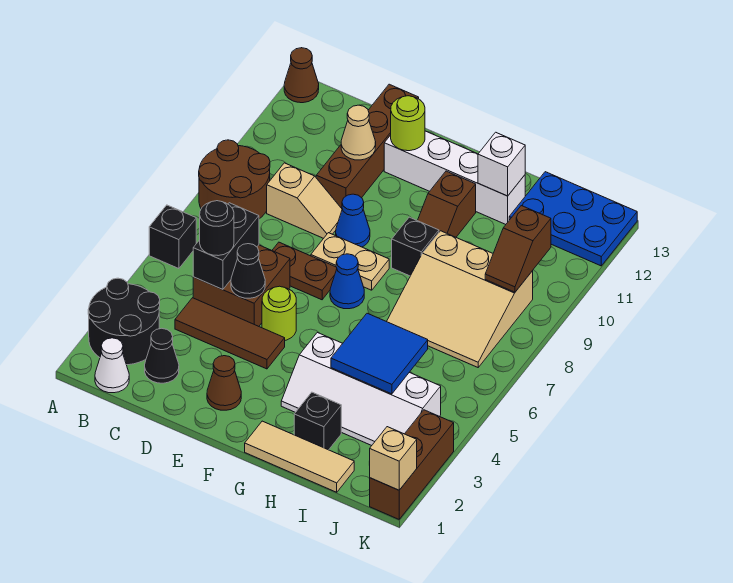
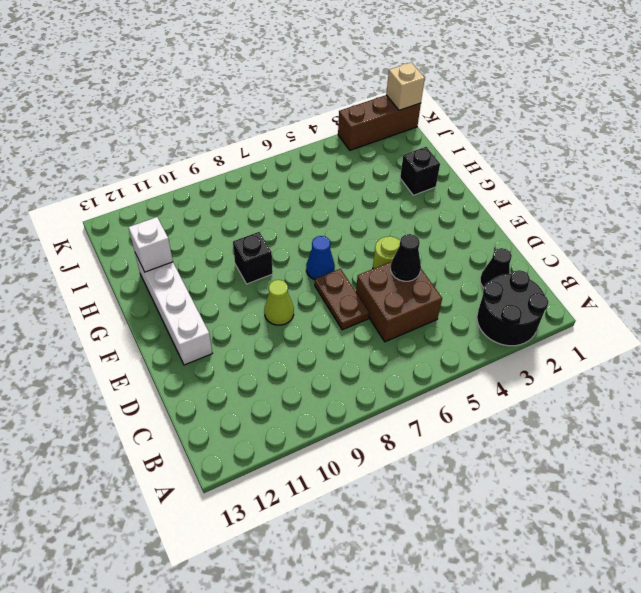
lime cone E9 level 1 -> blue cone E9 level 1
none -> black brick A6 level 1
none -> brown round brick A8:B9 level 1
none -> brown cone A13 level 1
none -> white cone B1 level 1

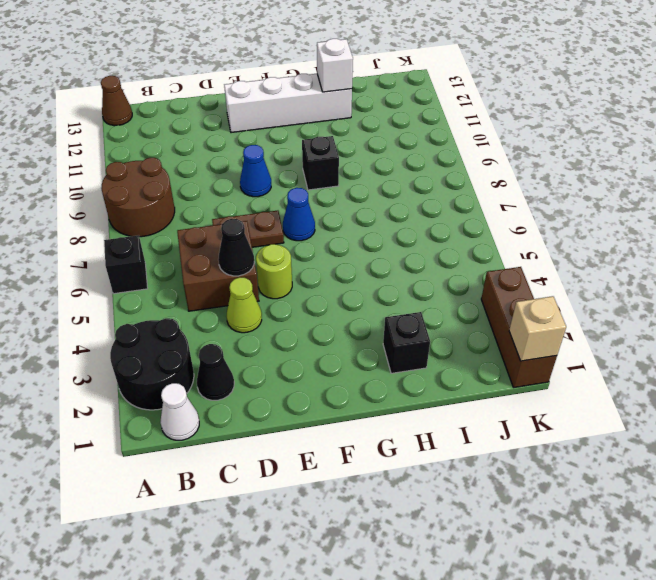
lime cone D4 level 1 -> brown tile C4:E4 level 1
none -> tan slope C9:D9 level 1 top C
none -> brown brick D10:D13 level 1
none -> brown cone E2 level 1
none -> tan plate E8:F8 level 1

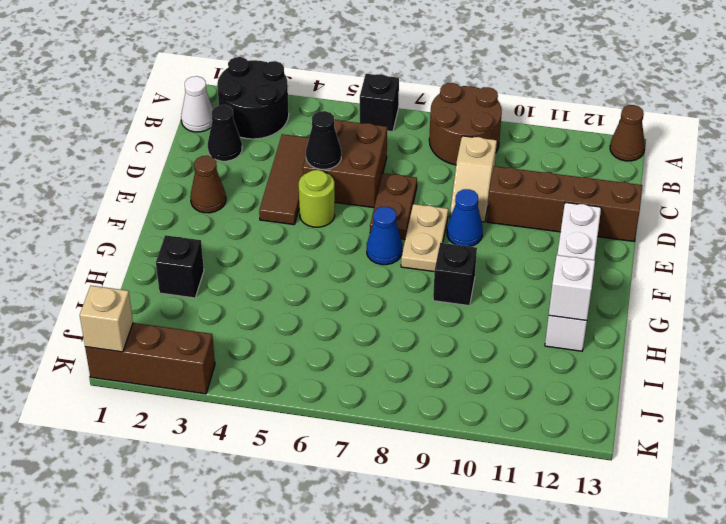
none -> tan tile G1:I1 level 1
none -> white slope G3:J4 level 1 top 4
none -> brown slope G10:G11 level 1 top 11
none -> tan slope H7:J9 level 1 top 9

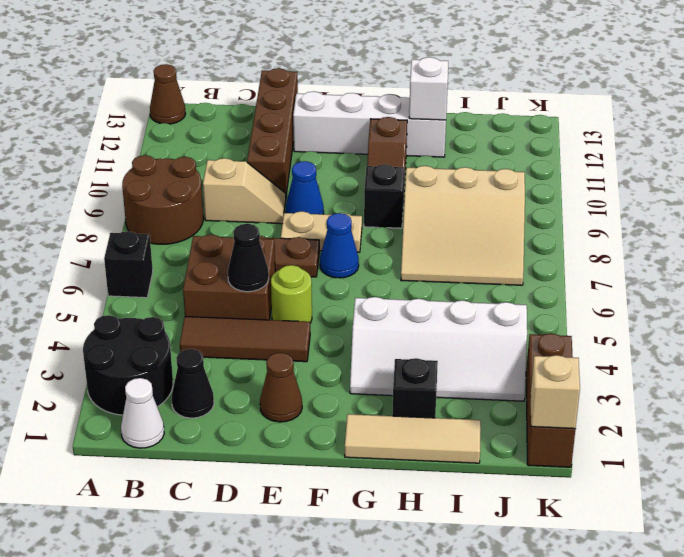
none -> blue plate I12:K13 level 1
none -> black brick C5:C6 level 2
none -> tan cone D11 level 2
none -> lime round brick E12 level 2

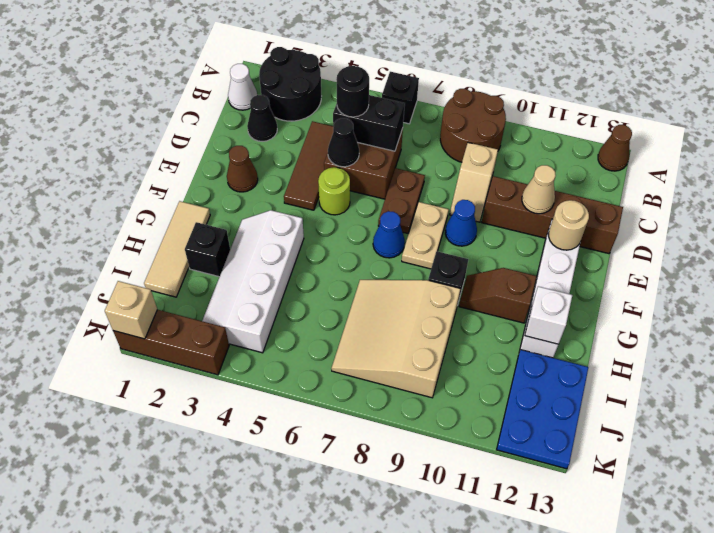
tan round brick E12 level 2 -> lime round brick E12 level 2
none -> blue tile H4:I5 level 2
none -> brown slope J9:J10 level 2 top 10

